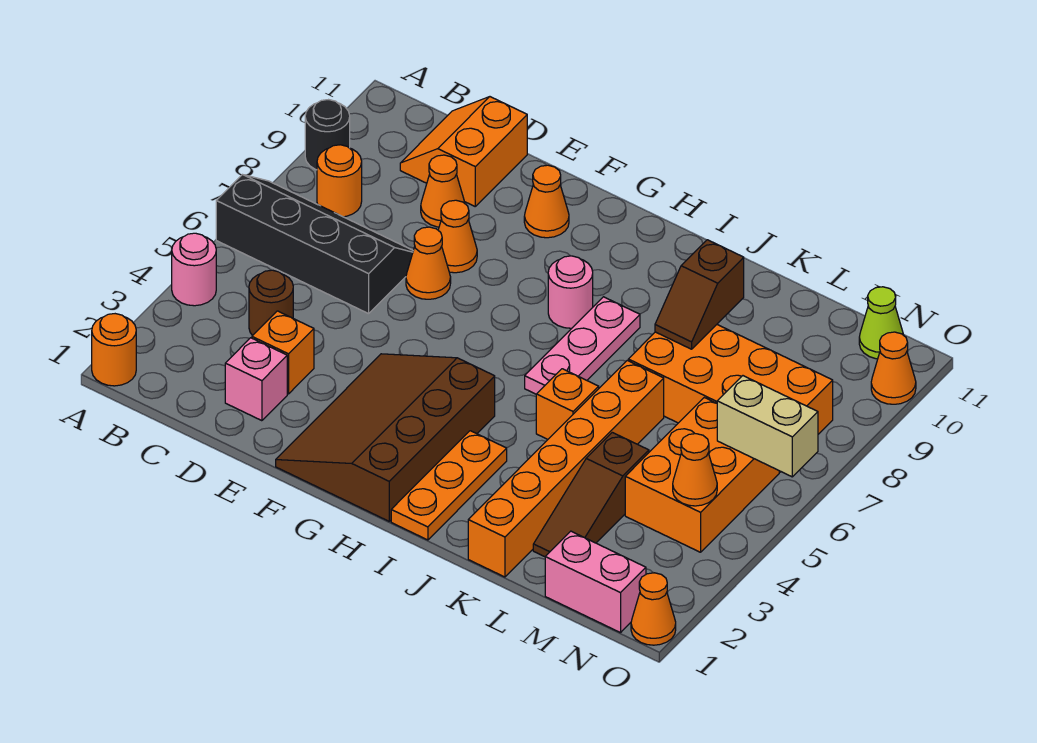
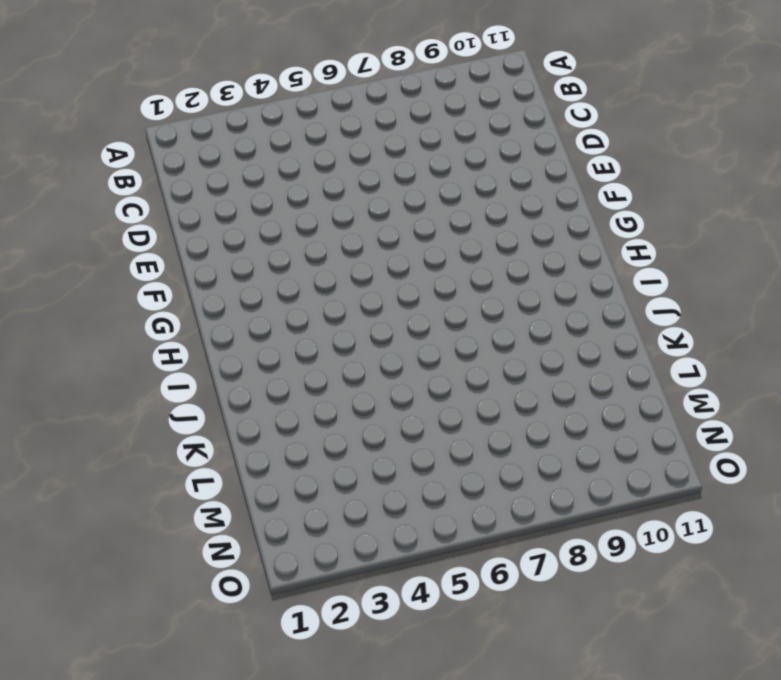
none -> orange round brick A1 level 1
none -> pink round brick A4 level 1
none -> black slope A6:D7 level 1 top 6

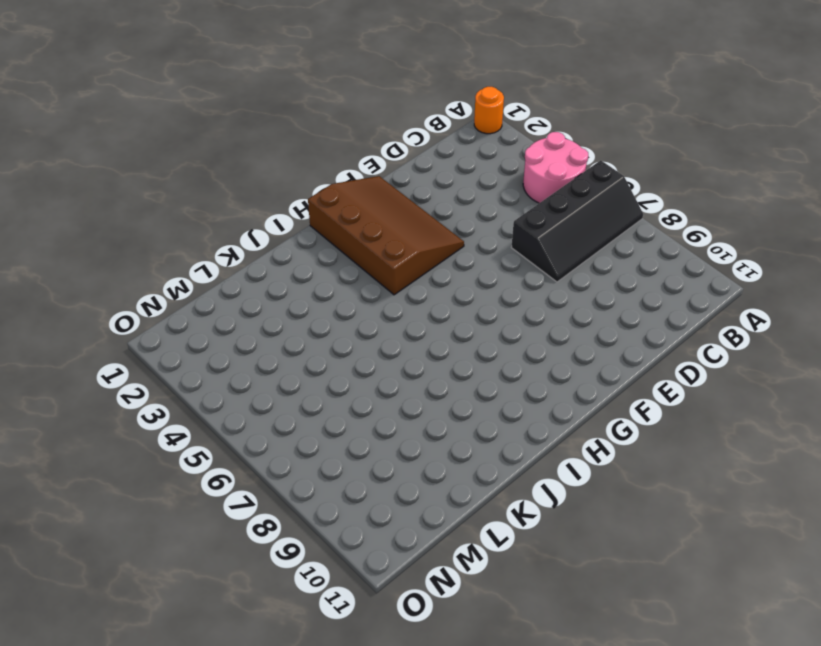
pink round brick A4:B5 level 1 -> pink round brick A4 level 1
none -> black round brick A9 level 1
none -> orange round brick B8 level 1
none -> brown round brick C4 level 1

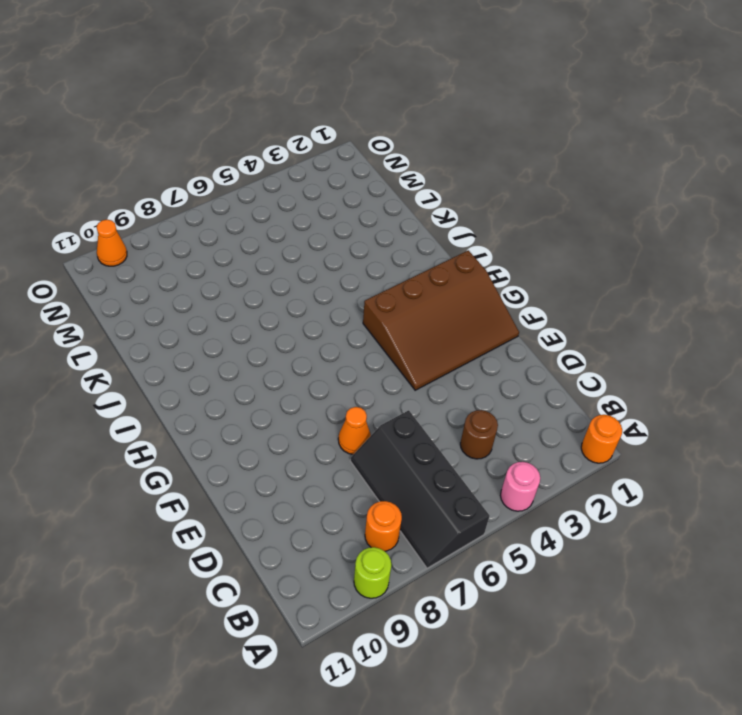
lime round brick A9 level 1 -> black round brick A9 level 1
none -> orange slope C10:D11 level 1 top D
none -> pink brick D2 level 1
none -> orange brick D3 level 1

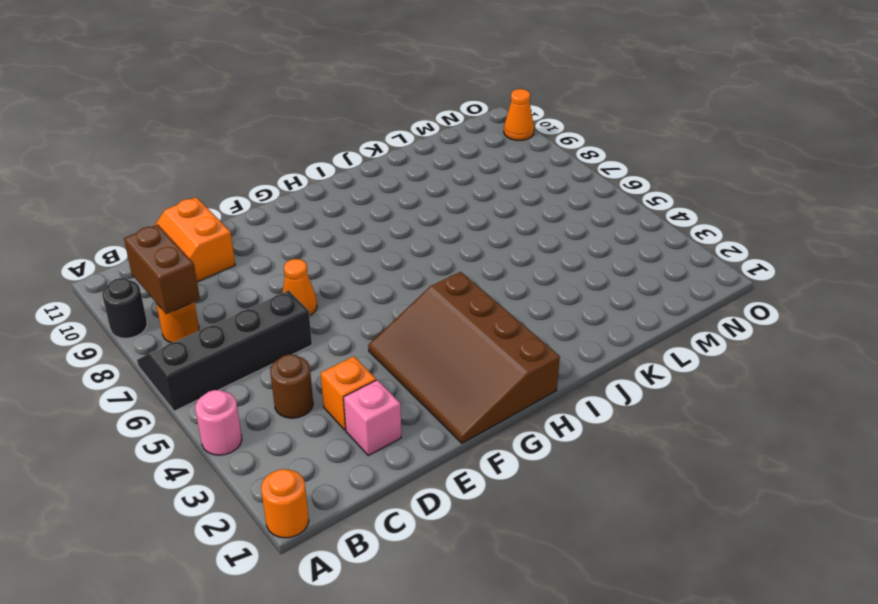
brown brick B8:B9 level 2 -> none
none -> orange cone D9 level 1
none -> orange cone E8 level 1
none -> orange cone F10 level 1

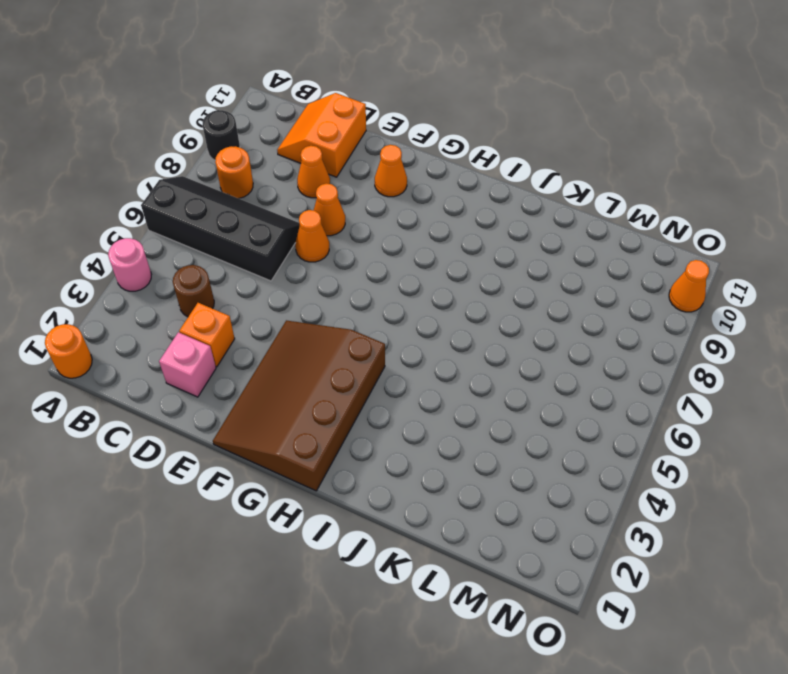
none -> pink round brick H8 level 1
none -> orange plate I1:I3 level 1
none -> pink plate I6:I8 level 1

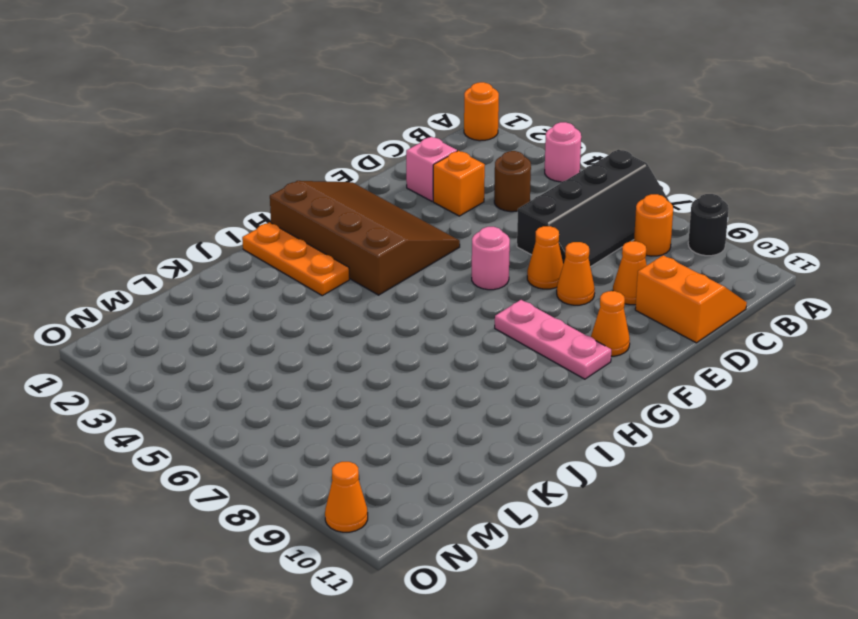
pink round brick F6 level 1 -> pink round brick H8 level 1
pink plate G8:G10 level 1 -> pink plate I6:I8 level 1
none -> orange brick J5 level 1
none -> orange brick K1:K6 level 1
none -> orange brick K7:N8 level 1

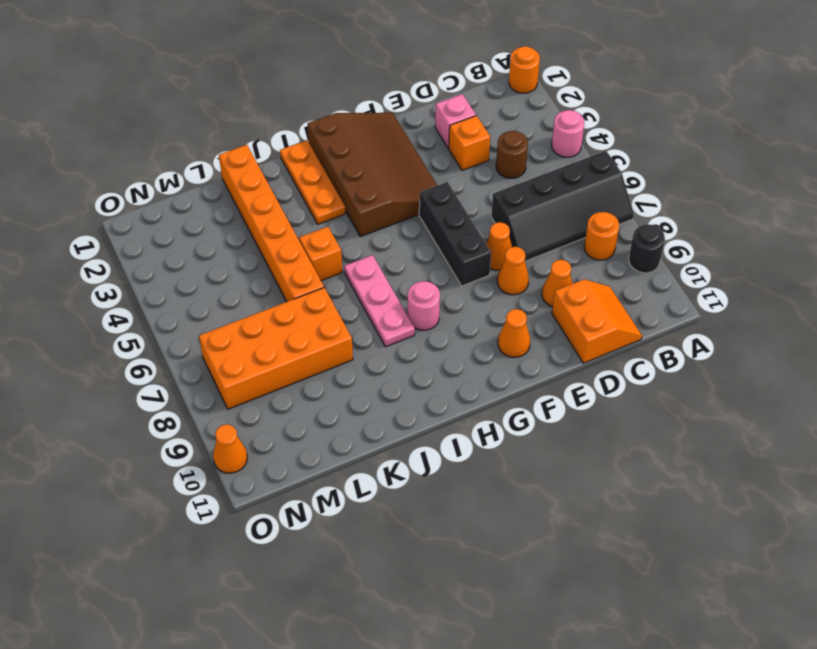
black brick F5:F7 level 1 -> none
none -> brown slope L2:L4 level 1 top 4
none -> pink brick M1:N1 level 1
none -> orange brick M4:N6 level 1

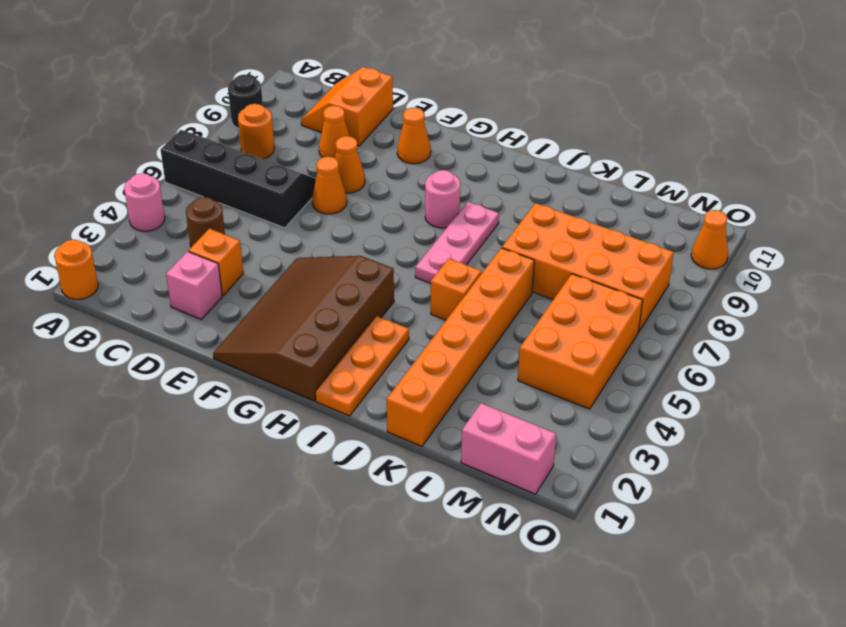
none -> brown slope L2:L4 level 1 top 4
none -> lime cone N11 level 1
none -> orange cone O1 level 1

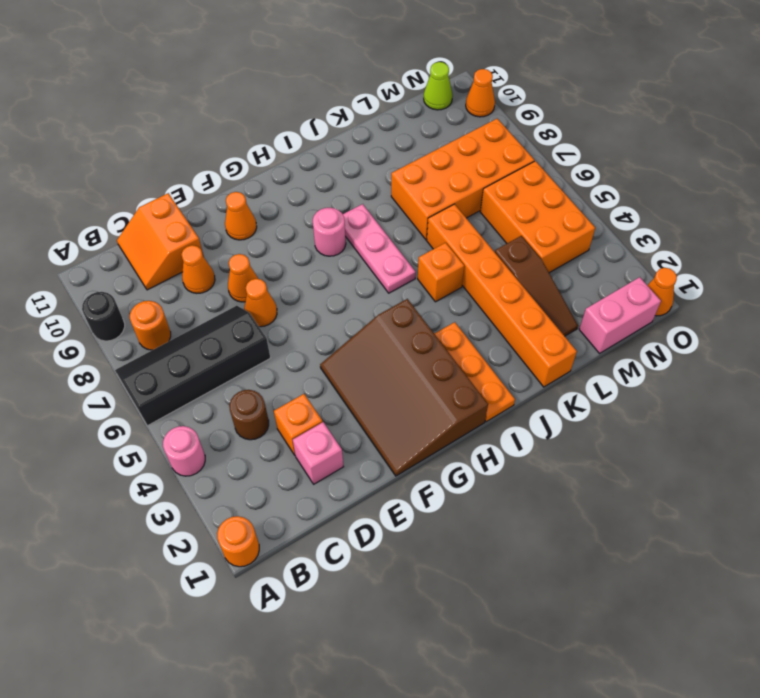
none -> brown slope K8:K9 level 2 top 9
none -> orange cone N4 level 2
none -> tan brick N6:O6 level 2

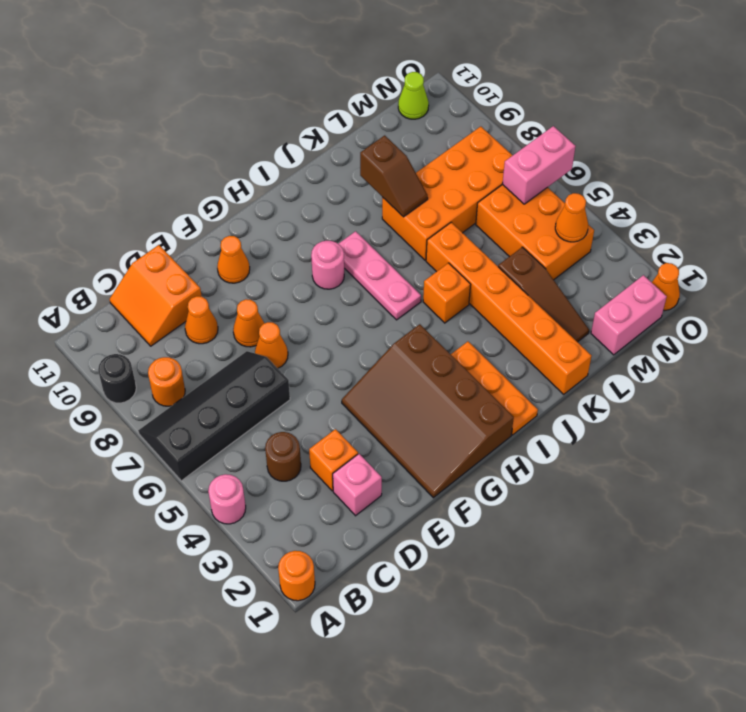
pink brick N6:O6 level 2 -> tan brick N6:O6 level 2
none -> orange cone O10 level 1

